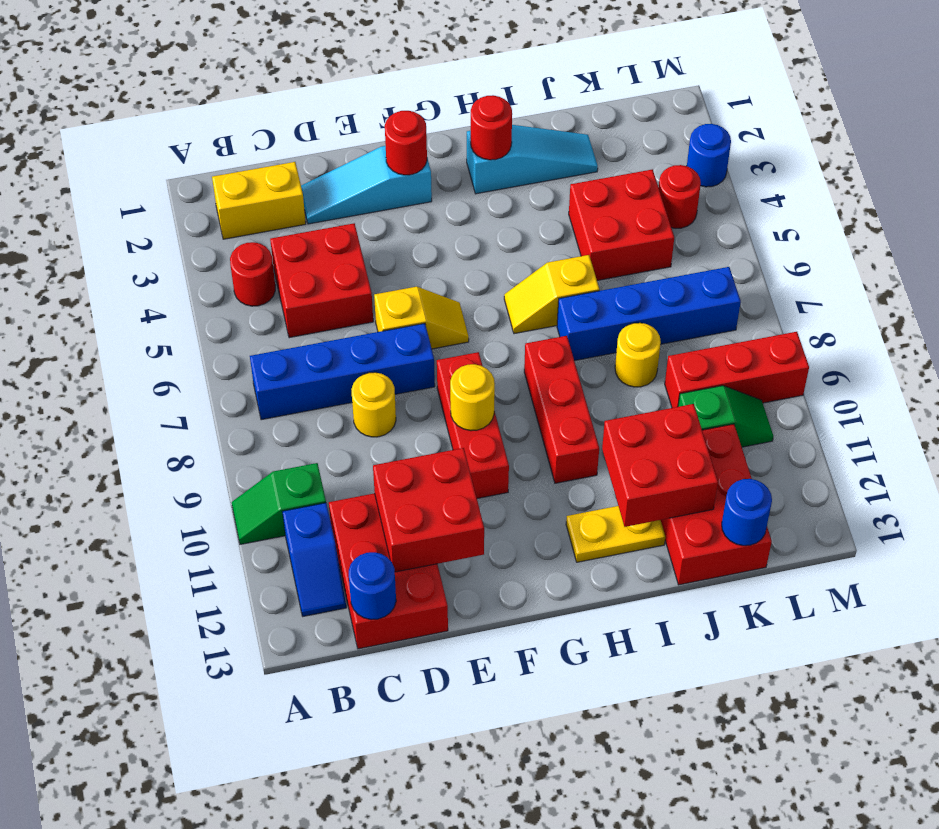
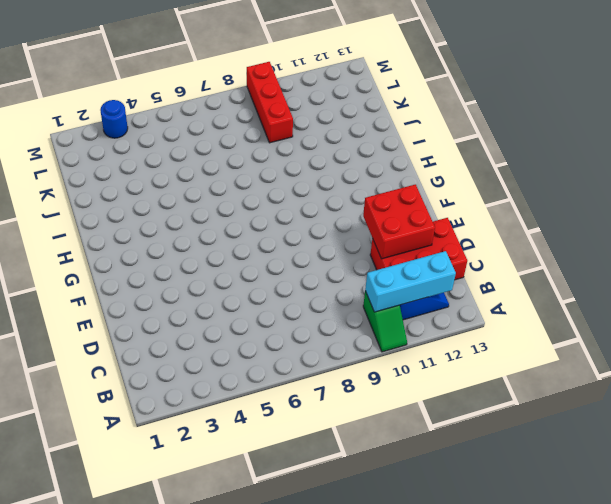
cyan brick B10:B12 level 2 -> none
none -> yellow brick B2:C2 level 1
none -> red round brick B4 level 1
none -> blue brick B7:E7 level 1
none -> red brick C4:D5 level 1

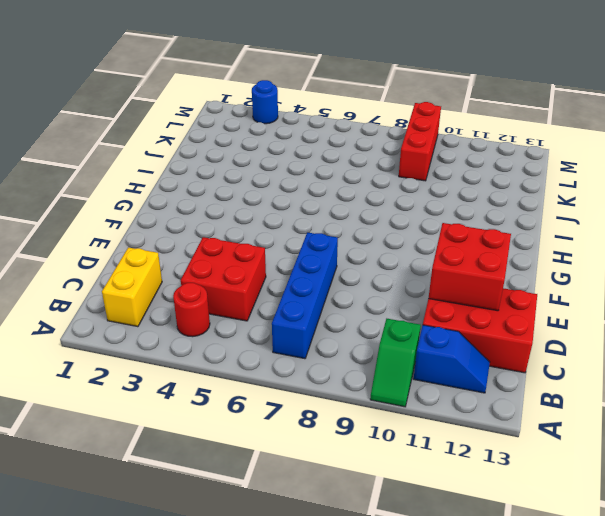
none -> cyan slope D2:F2 level 1 top F
none -> yellow round brick D8 level 1
none -> yellow slope E6:F6 level 1 top E
none -> red brick F8:F10 level 1

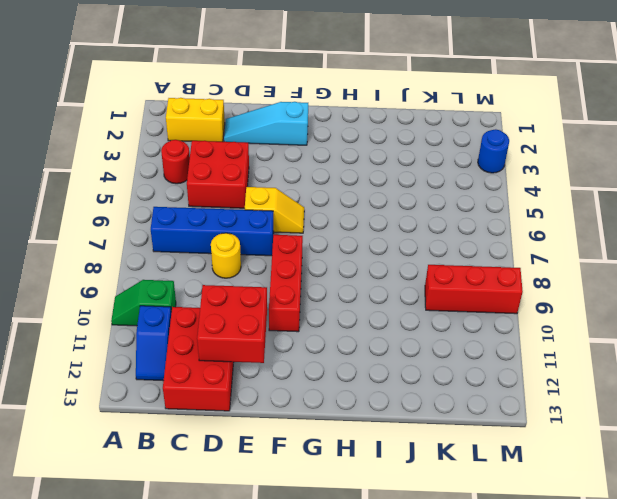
none -> cyan slope H2:J2 level 1 top H
none -> yellow slope H6:I6 level 1 top I
none -> red brick H8:H10 level 1
none -> yellow plate H12:I12 level 1

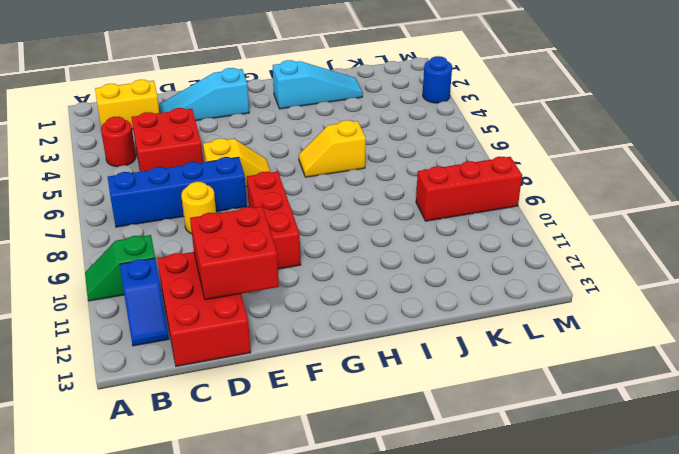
none -> red brick H8:H10 level 1
none -> yellow plate H12:I12 level 1
none -> blue brick I7:L7 level 1
none -> red brick J4:K5 level 1

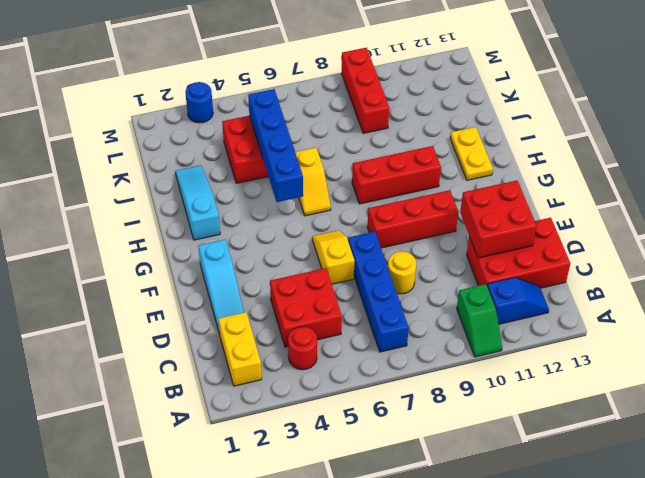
blue brick H5:K5 level 2 -> blue brick I7:L7 level 1
none -> yellow round brick J8 level 1
none -> red brick J11:K13 level 1
none -> green slope K10:L10 level 1 top K
none -> red round brick L4 level 1

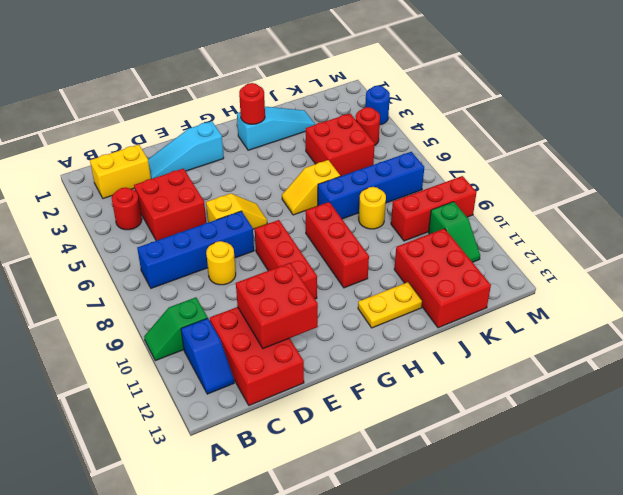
green slope L10:L11 level 1 top 10 -> green slope K10:L10 level 1 top K
none -> blue round brick C13 level 2
none -> red round brick F2 level 2
none -> yellow round brick F9 level 2
none -> red brick I11:J12 level 2

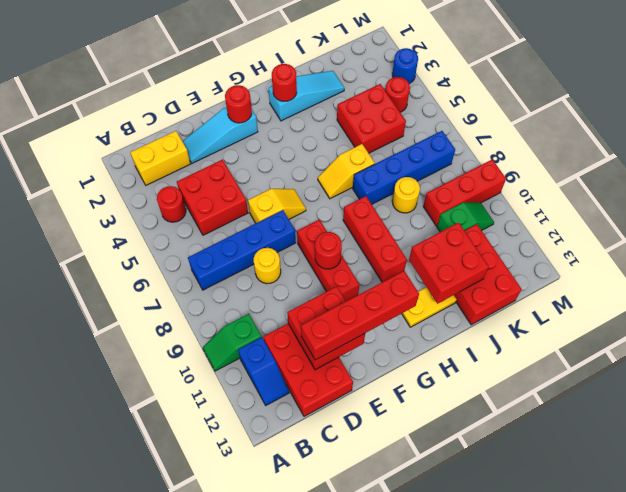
red brick D12:G12 level 3 -> none
red round brick F9 level 2 -> yellow round brick F9 level 2
none -> blue round brick C13 level 2
none -> blue round brick K13 level 2

